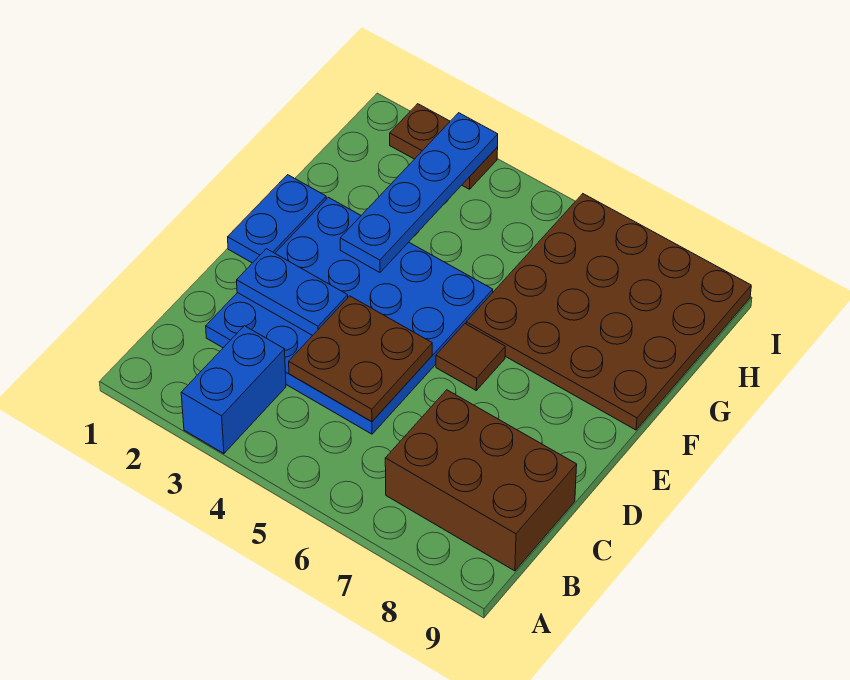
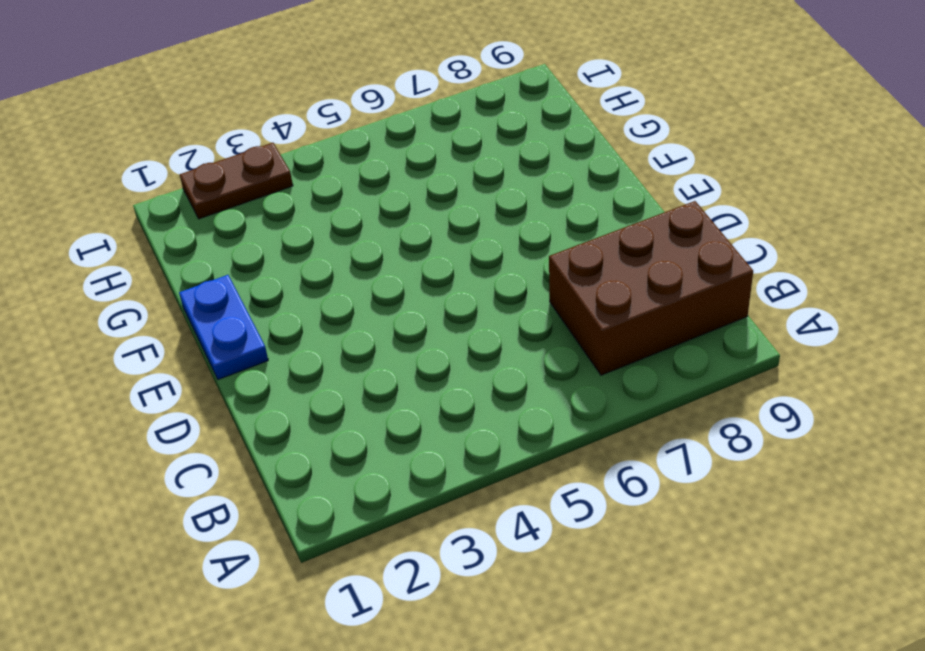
none -> blue brick A3:B3 level 1
none -> blue plate C2:F5 level 1

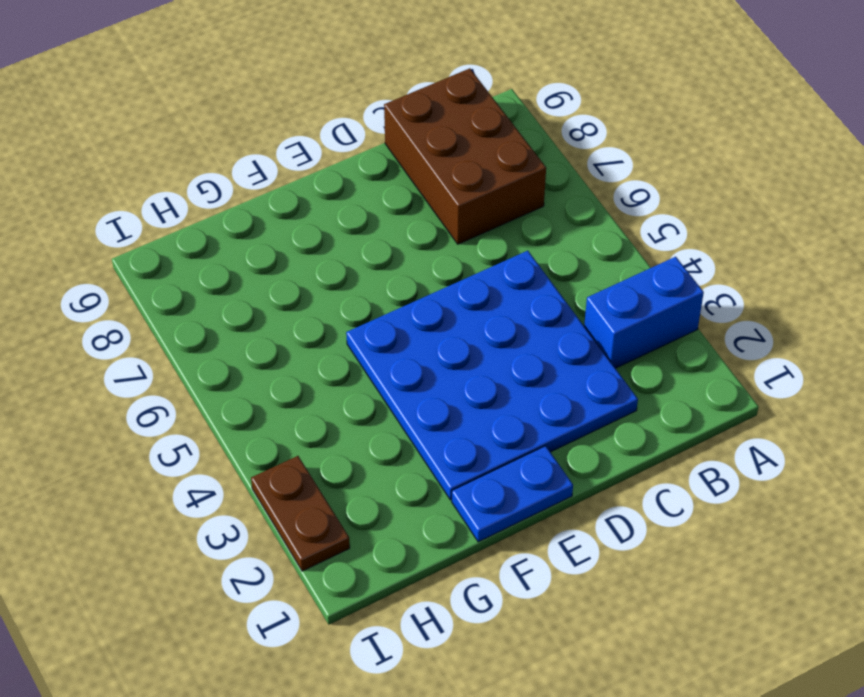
none -> brown tile E6 level 1
none -> brown plate F6:I9 level 1

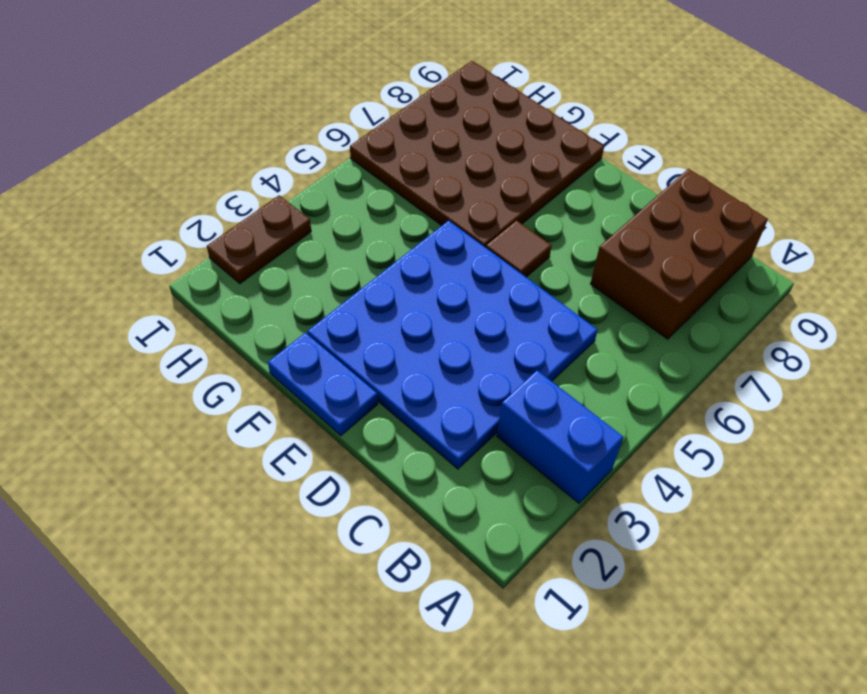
none -> brown plate C4:D5 level 2
none -> blue plate D2:D3 level 2

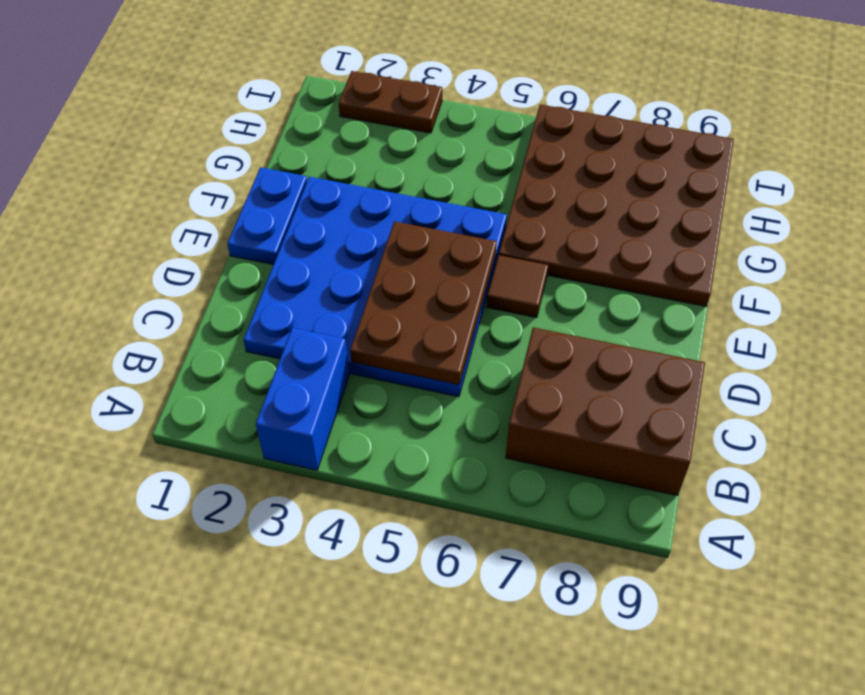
brown plate C4:E5 level 2 -> brown plate C4:D5 level 2
none -> blue plate D2:D3 level 2
none -> blue plate F3:I3 level 2

